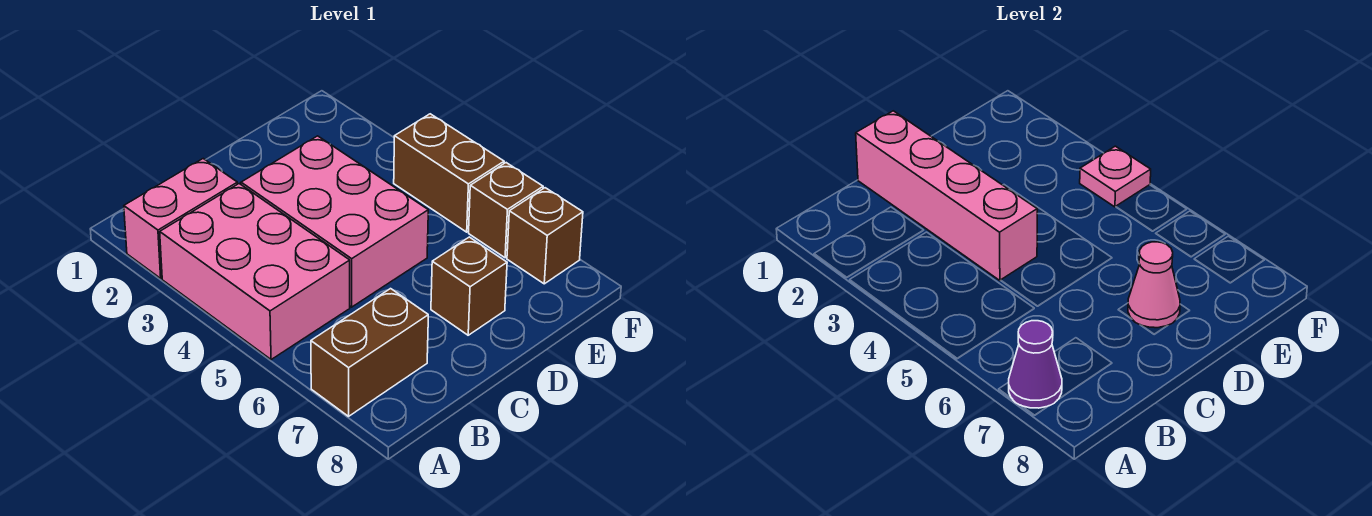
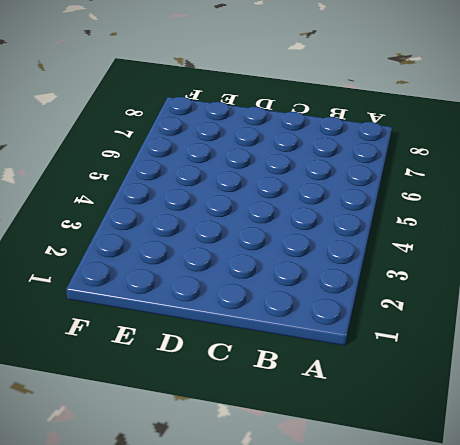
none -> pink brick A2:B2 level 1
none -> pink brick A3:B5 level 1
none -> brown brick A7:B7 level 1

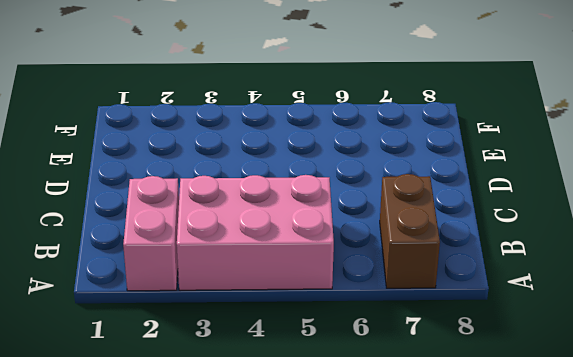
none -> pink brick C3:D5 level 1
none -> brown brick D7 level 1
none -> brown brick F4:F5 level 1

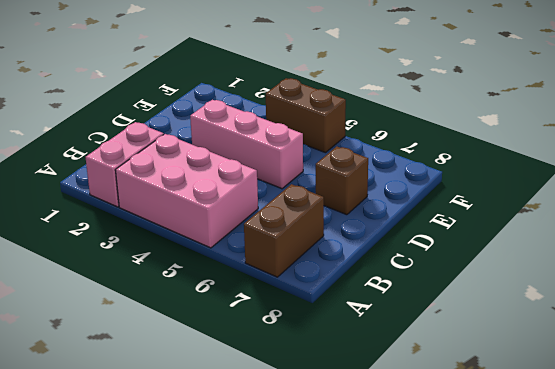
pink brick D3:D5 level 1 -> pink brick C3:D5 level 1
none -> brown brick F6 level 1
none -> brown brick F7 level 1
none -> purple cone A7 level 2

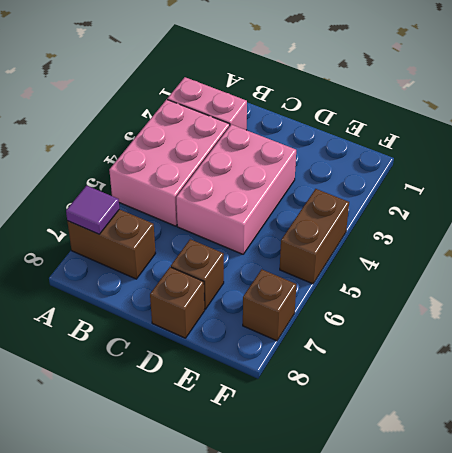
purple tile A7 level 2 -> purple cone A7 level 2
brown brick D8 level 1 -> brown brick F6 level 1
none -> pink brick C1:C4 level 2
none -> pink cone D7 level 2
none -> pink plate F4 level 2

